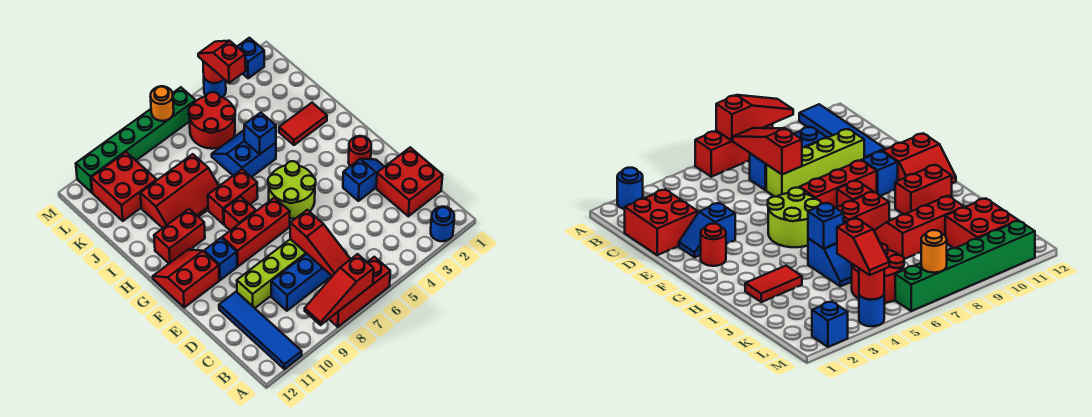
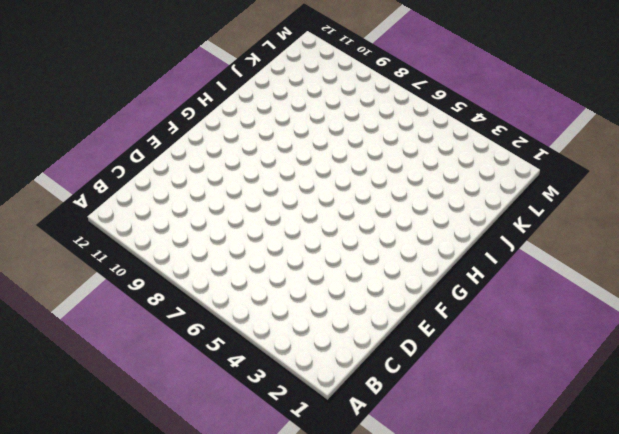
none -> blue round brick A2 level 1
none -> red brick A6:A8 level 1
none -> blue tile A11:D11 level 1

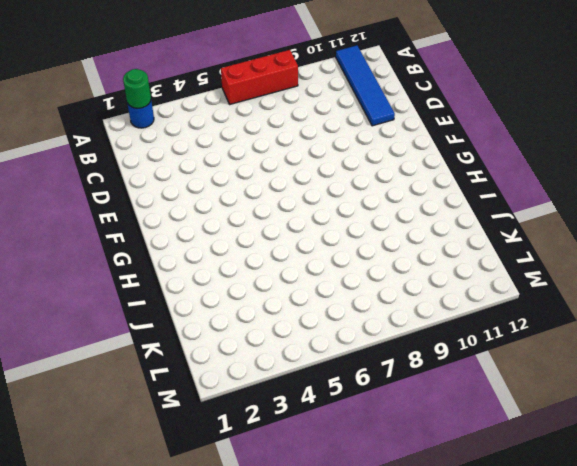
green round brick A2 level 2 -> none
none -> red brick C1:D2 level 1
none -> blue brick C7:C9 level 1
none -> lime brick D7:D10 level 1

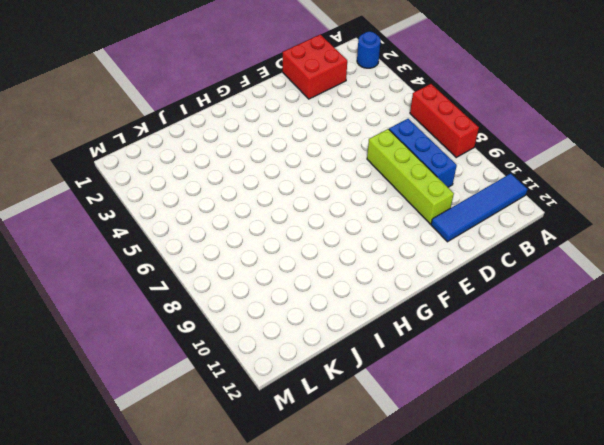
none -> blue slope E2:E3 level 1 top 3
none -> red round brick F2 level 1
none -> lime round brick F5:G6 level 1

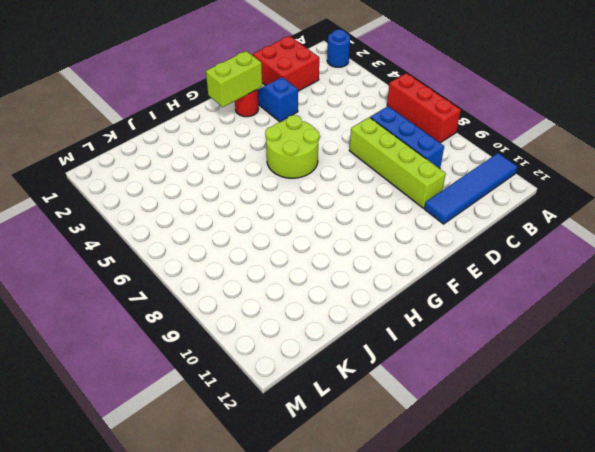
lime brick F2:G2 level 2 -> none
none -> red brick F7:F9 level 1
none -> blue brick F10 level 1
none -> red slope F11:G12 level 1 top F

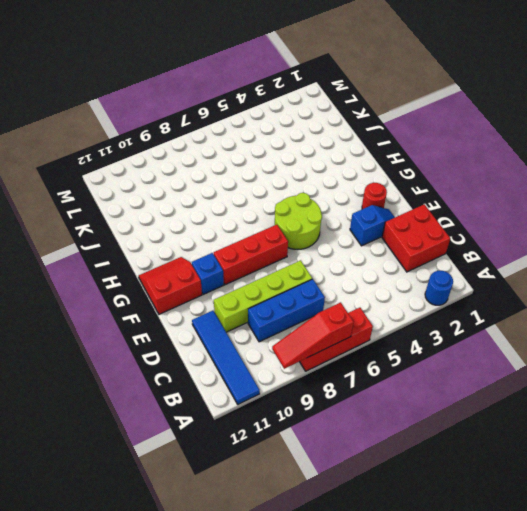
none -> red brick G8 level 1
none -> red brick H7:H8 level 1
none -> red brick H10:H11 level 1

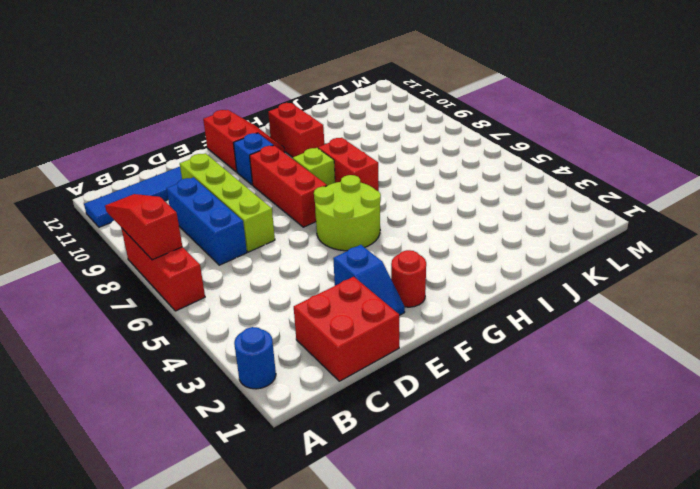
lime brick G8 level 1 -> red brick G8 level 1
none -> red tile I2:I3 level 1
none -> blue slope I5:J6 level 1 top I
none -> red slope I8:J10 level 1 top J

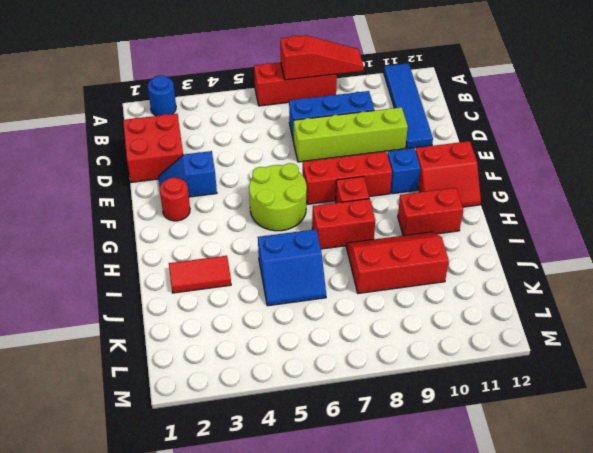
none -> red round brick K5:L6 level 1
none -> red brick K10:L11 level 1
none -> blue brick M2 level 1

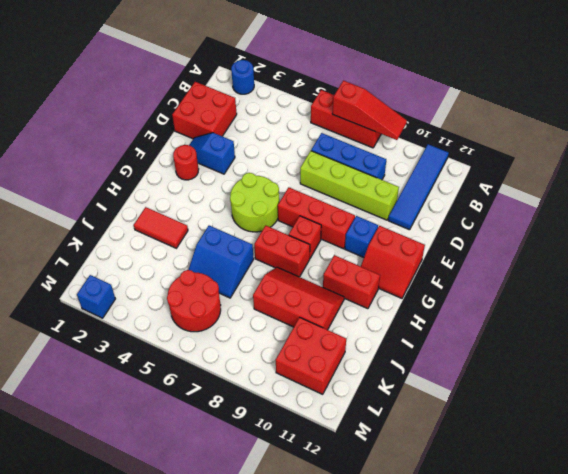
none -> blue round brick M4 level 1
none -> green brick M6:M11 level 1
none -> red slope B7:D7 level 2 top D

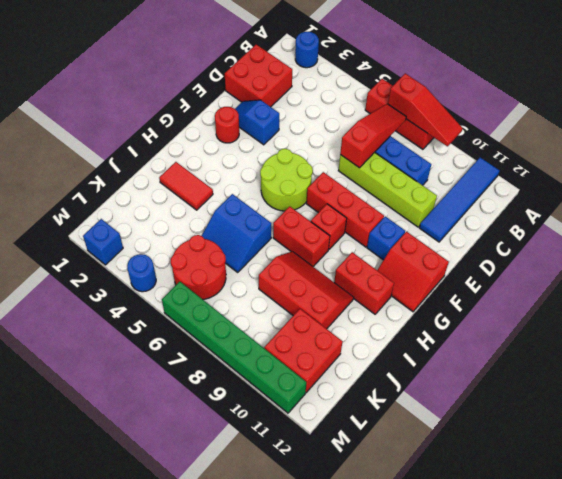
none -> blue brick I5 level 2
none -> red round brick M4 level 2
none -> orange round brick M7 level 2

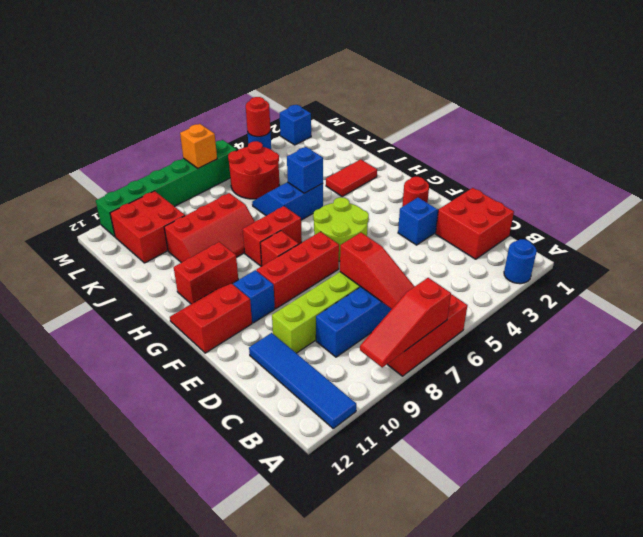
orange brick M7 level 2 -> orange round brick M7 level 2
none -> red slope L4:M4 level 3 top L

